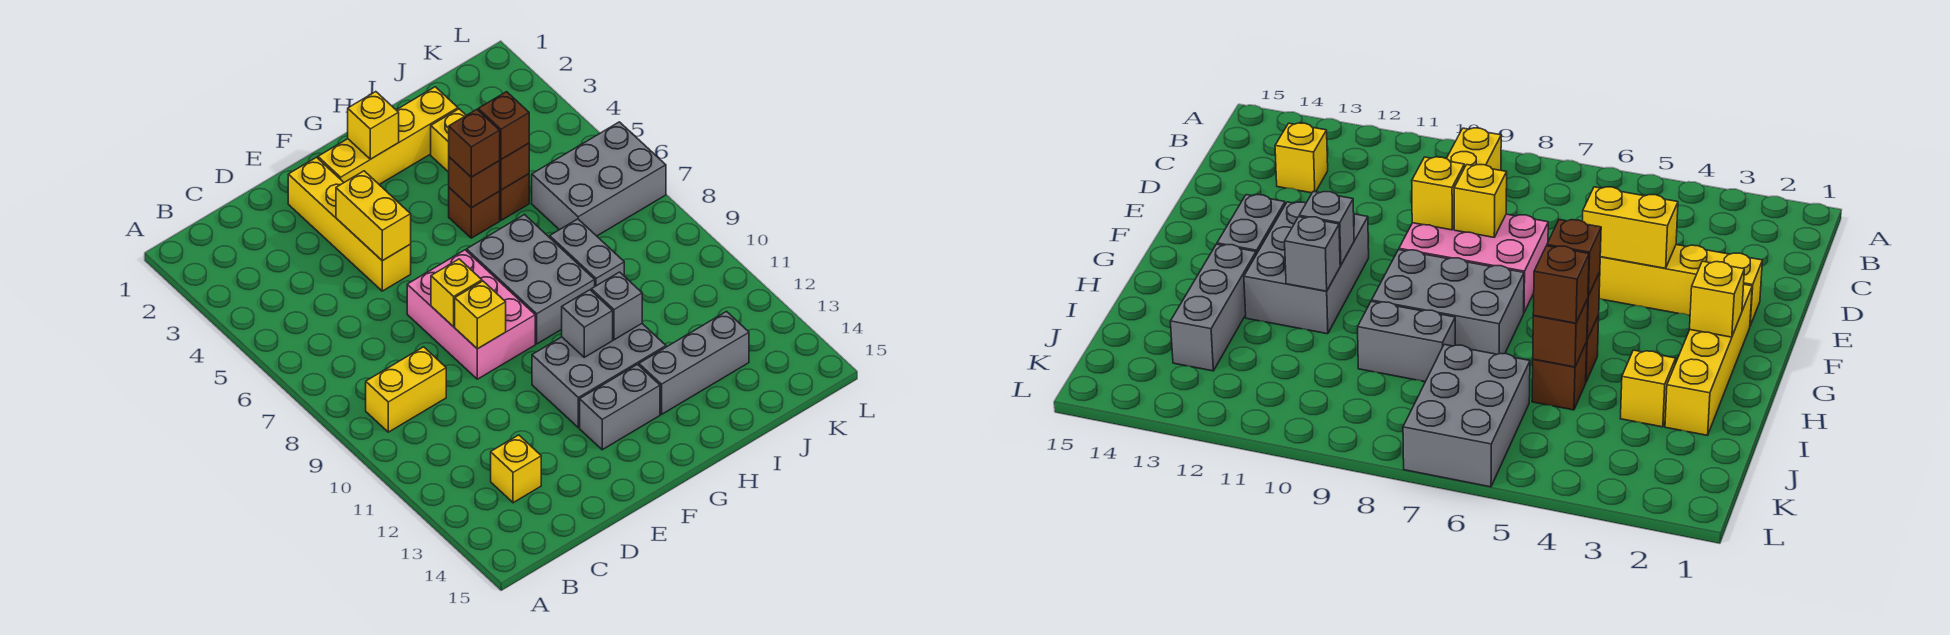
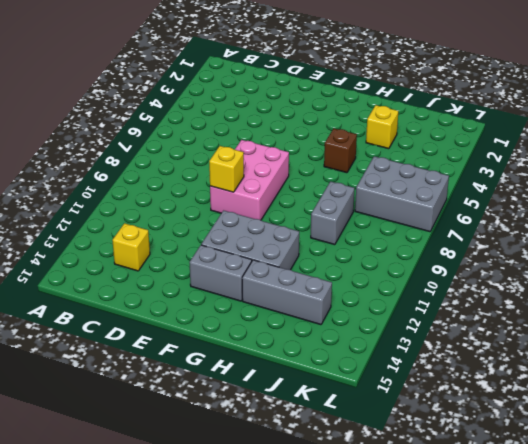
none -> yellow brick B9:C9 level 1
none -> yellow brick E2:E5 level 1
none -> yellow brick F2:I2 level 1

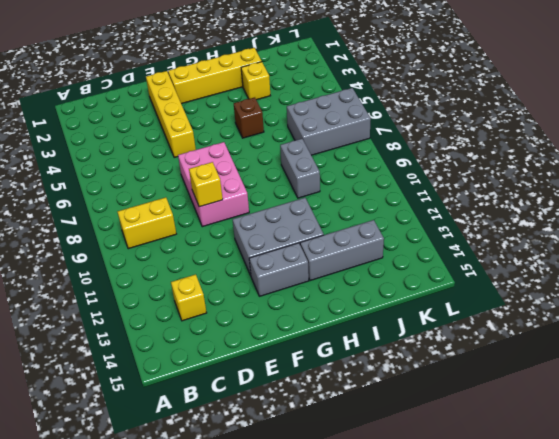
none -> grey brick G7:H9 level 1
none -> brown brick I5 level 1
none -> yellow brick E4:E5 level 2

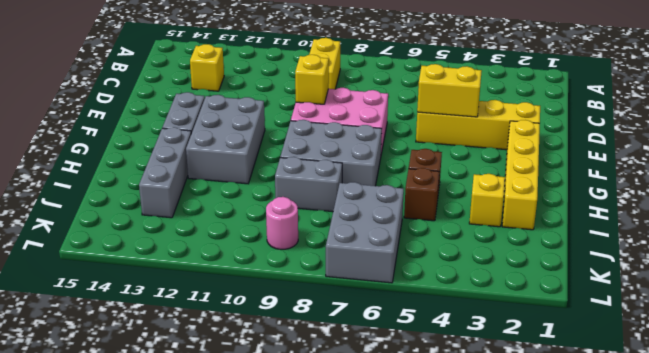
pink round brick K9 level 1 -> none
none -> yellow brick E8 level 2
none -> yellow brick G2 level 2
none -> grey brick G11 level 2

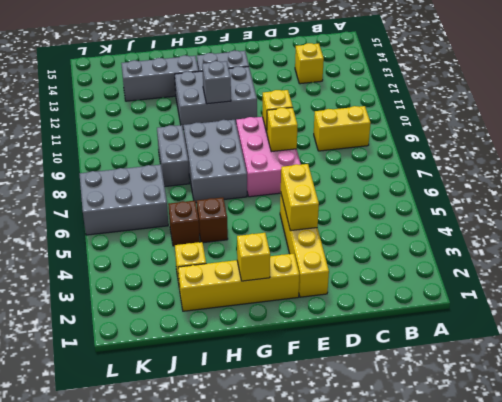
none -> brown brick H5 level 2
none -> grey brick H11 level 2
none -> brown brick I5 level 2

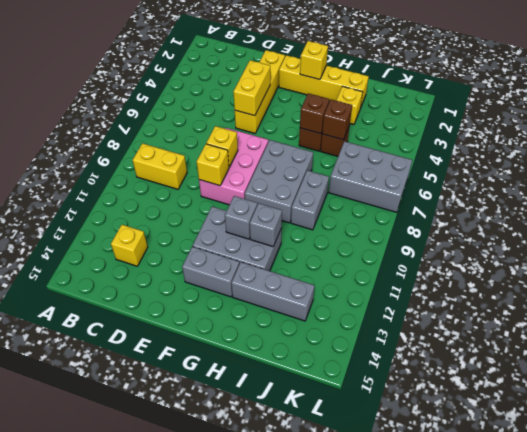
none -> brown brick H5 level 3
none -> brown brick I5 level 3

